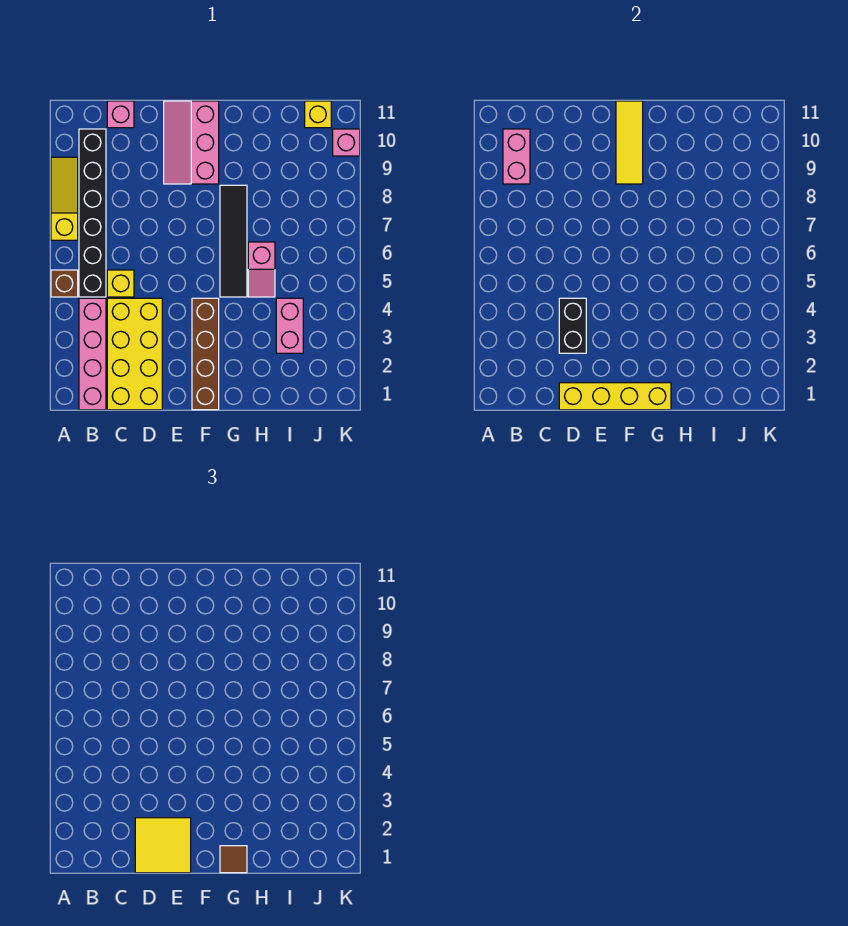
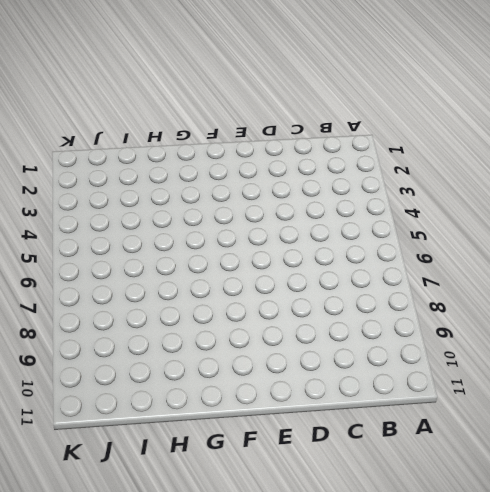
none -> brown brick A5 level 1
none -> yellow slope A7:A9 level 1 top 7
none -> pink brick B1:B4 level 1

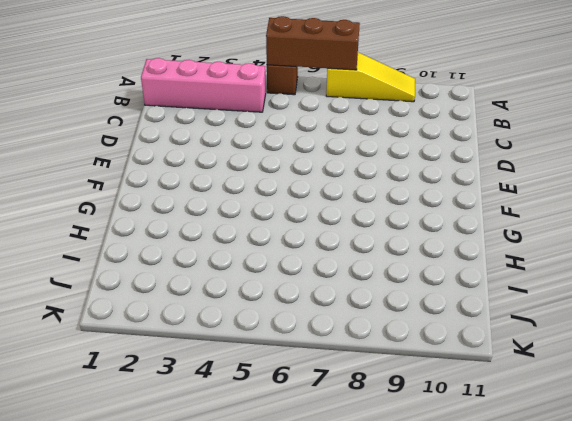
brown brick A5:A7 level 2 -> none
none -> black brick B5:B10 level 1
none -> yellow brick C1:D4 level 1
none -> yellow brick C5 level 1

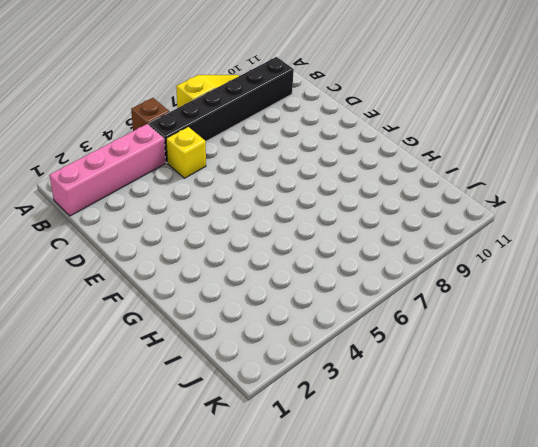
none -> yellow brick C1:D4 level 1
none -> pink brick C11 level 1
none -> pink slope E9:F11 level 1 top F

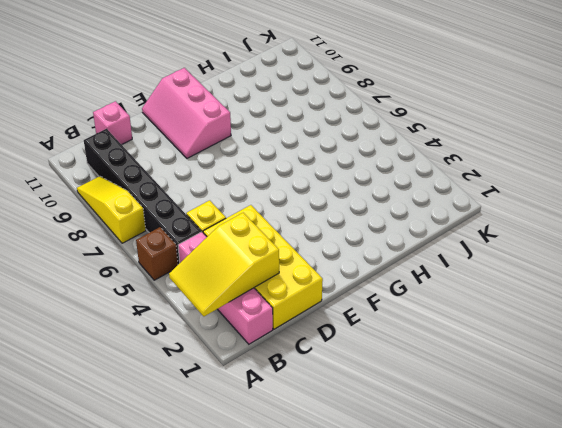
yellow slope A2:C3 level 2 top C -> none
none -> brown brick F1:F4 level 1
none -> black tile G5:G8 level 1
none -> pink slope H5:H6 level 1 top 6

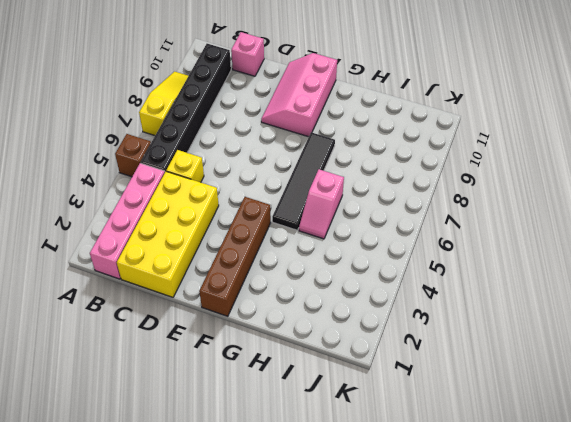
none -> pink brick I3:I4 level 1
none -> yellow brick J11 level 1
none -> pink brick K10 level 1

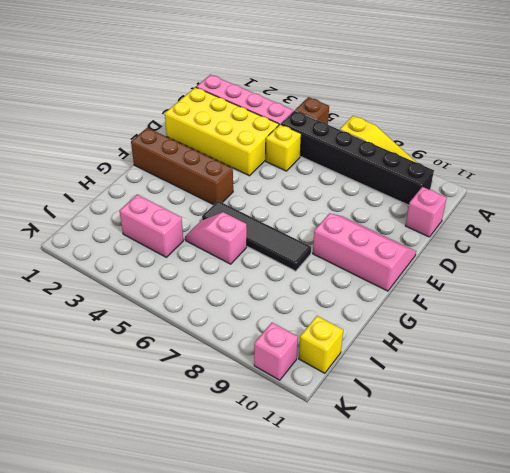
none -> pink brick B9:B10 level 2
none -> yellow brick D1:G1 level 2
none -> black brick D3:D4 level 2

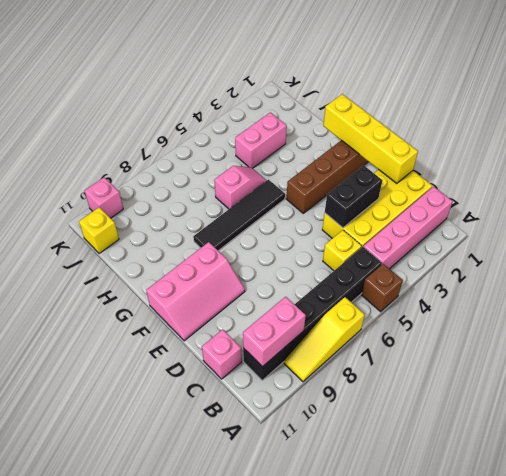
none -> yellow tile F9:F11 level 2
none -> yellow tile D1:E2 level 3
none -> brown tile G1 level 3

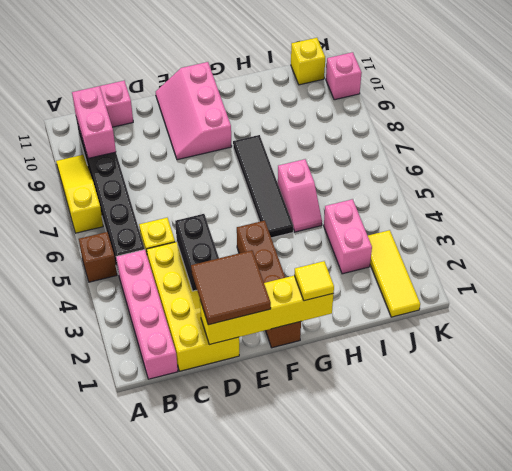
brown tile D1:E2 level 3 -> yellow tile D1:E2 level 3
yellow tile G1 level 3 -> brown tile G1 level 3
yellow tile J1:J3 level 1 -> yellow tile F9:F11 level 2

